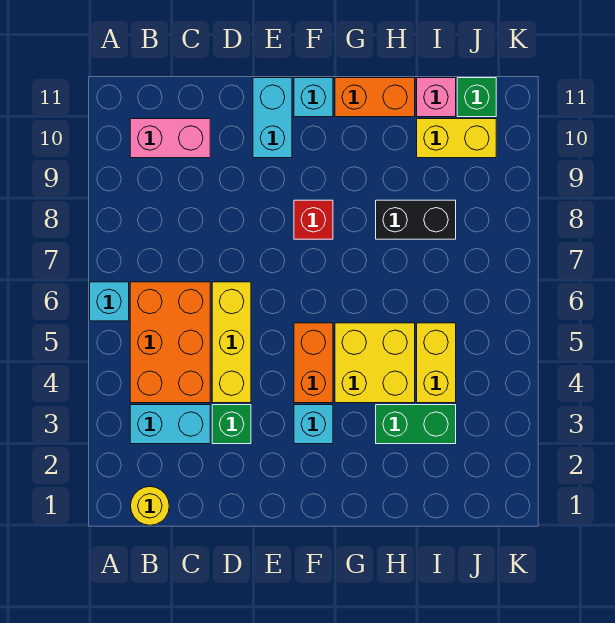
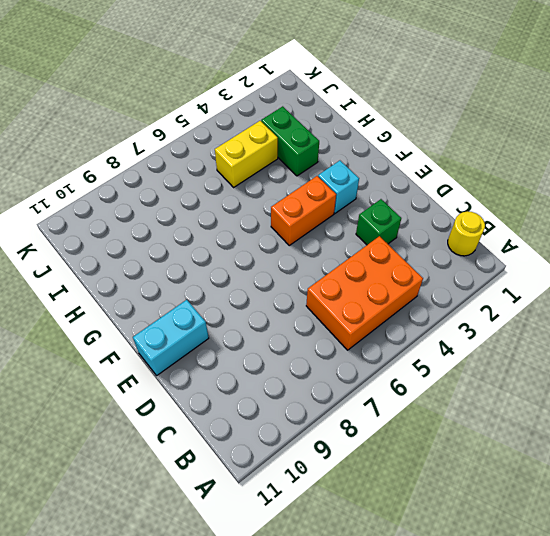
none -> cyan brick A6 level 1
none -> cyan brick B3:C3 level 1
none -> pink brick B10:C10 level 1

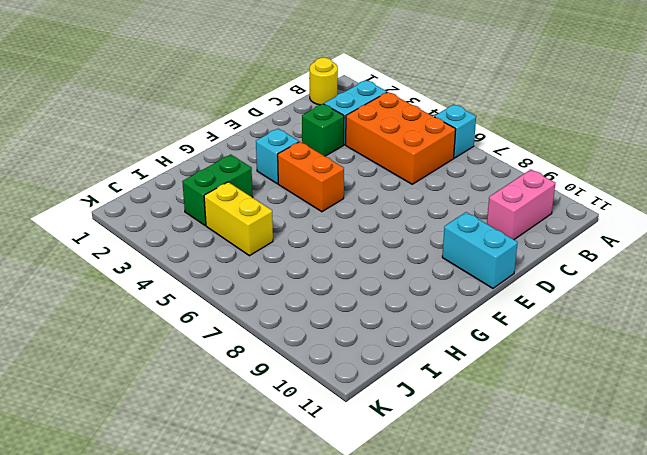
none -> yellow brick D4:D6 level 1
none -> red brick F8 level 1
none -> cyan brick F11 level 1

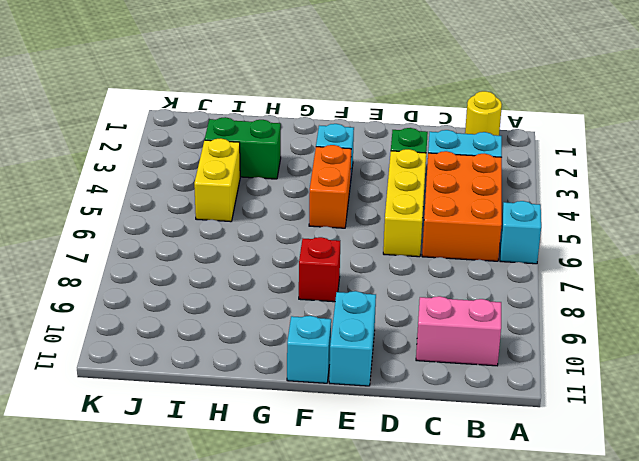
none -> yellow brick G4:H5 level 1
none -> orange brick G11:H11 level 1
none -> black brick H8:I8 level 1

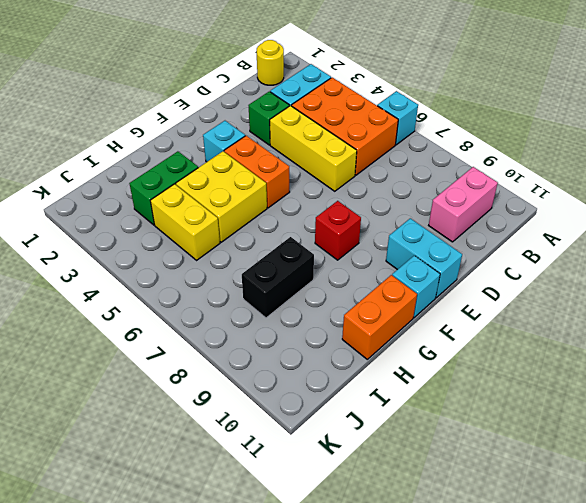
none -> yellow brick I10:J10 level 1
none -> pink brick I11 level 1
none -> green brick J11 level 1

